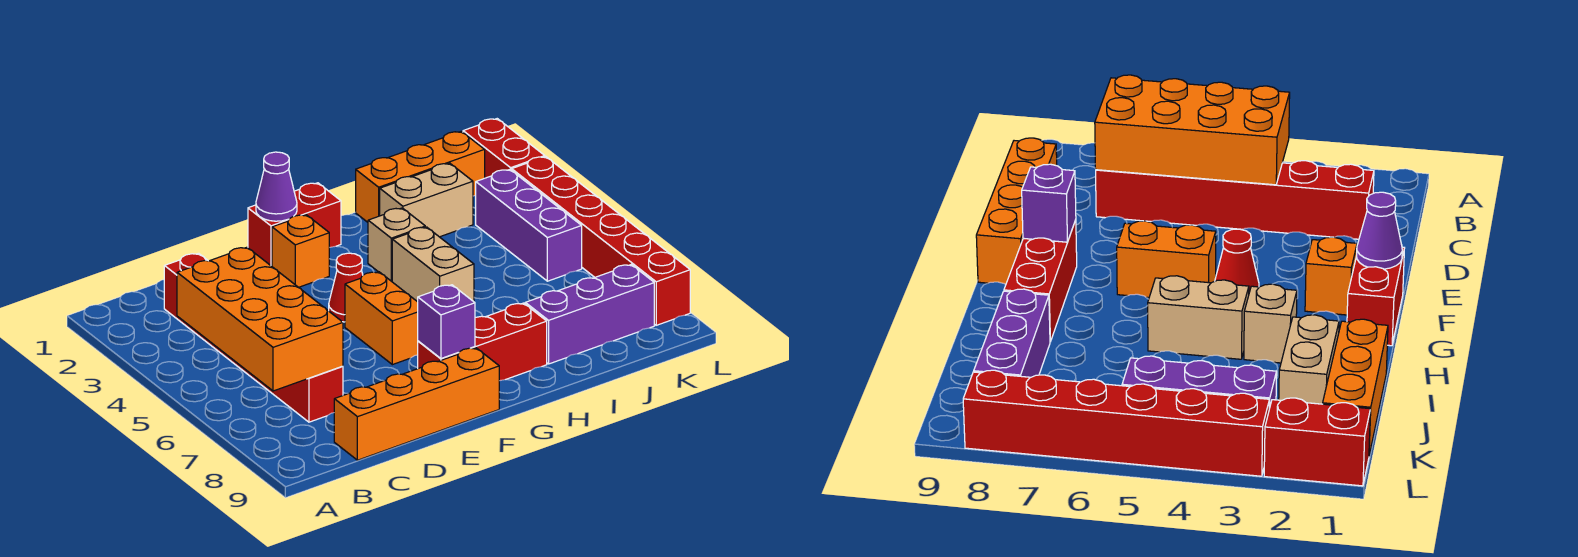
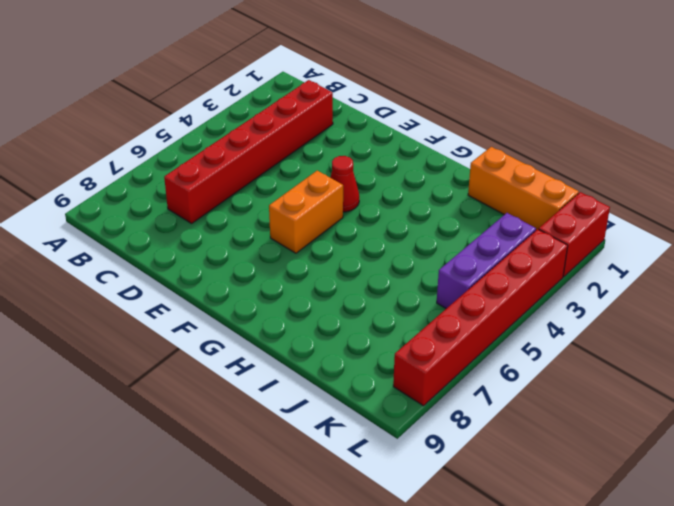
none -> orange brick C9:F9 level 1
none -> red brick F1:G1 level 1
none -> orange brick F2 level 1

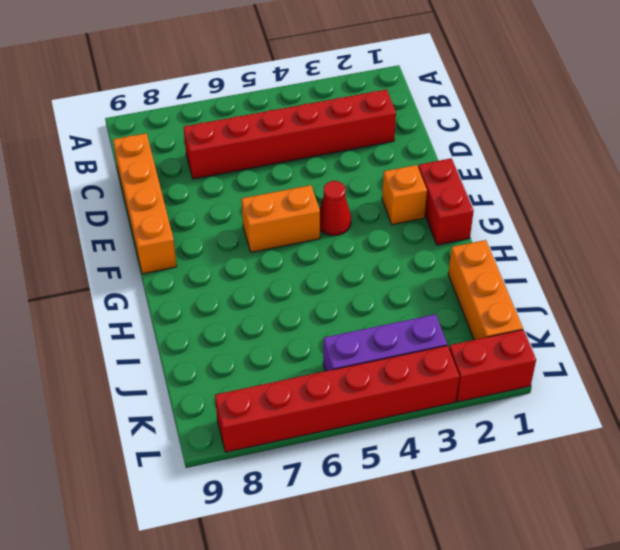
none -> red brick F8:H8 level 1
none -> tan brick H3 level 1
none -> tan brick H4:H5 level 1

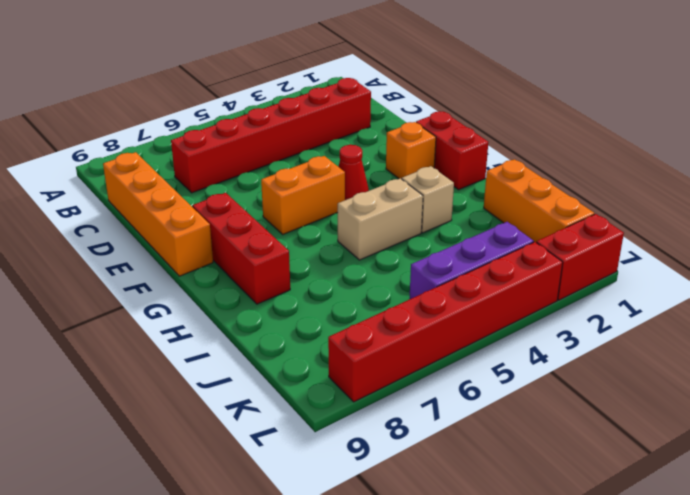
none -> tan brick I2:J2 level 1
none -> purple brick I8:K8 level 1
none -> orange brick B4:C7 level 2

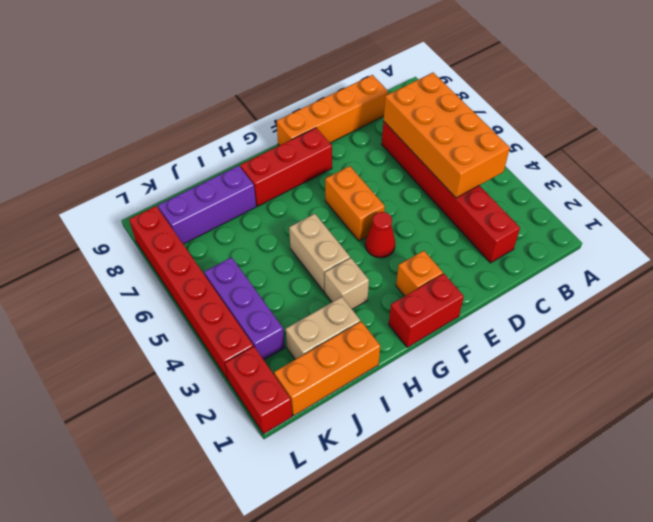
none -> purple cone F1 level 2
none -> purple brick F8 level 2

